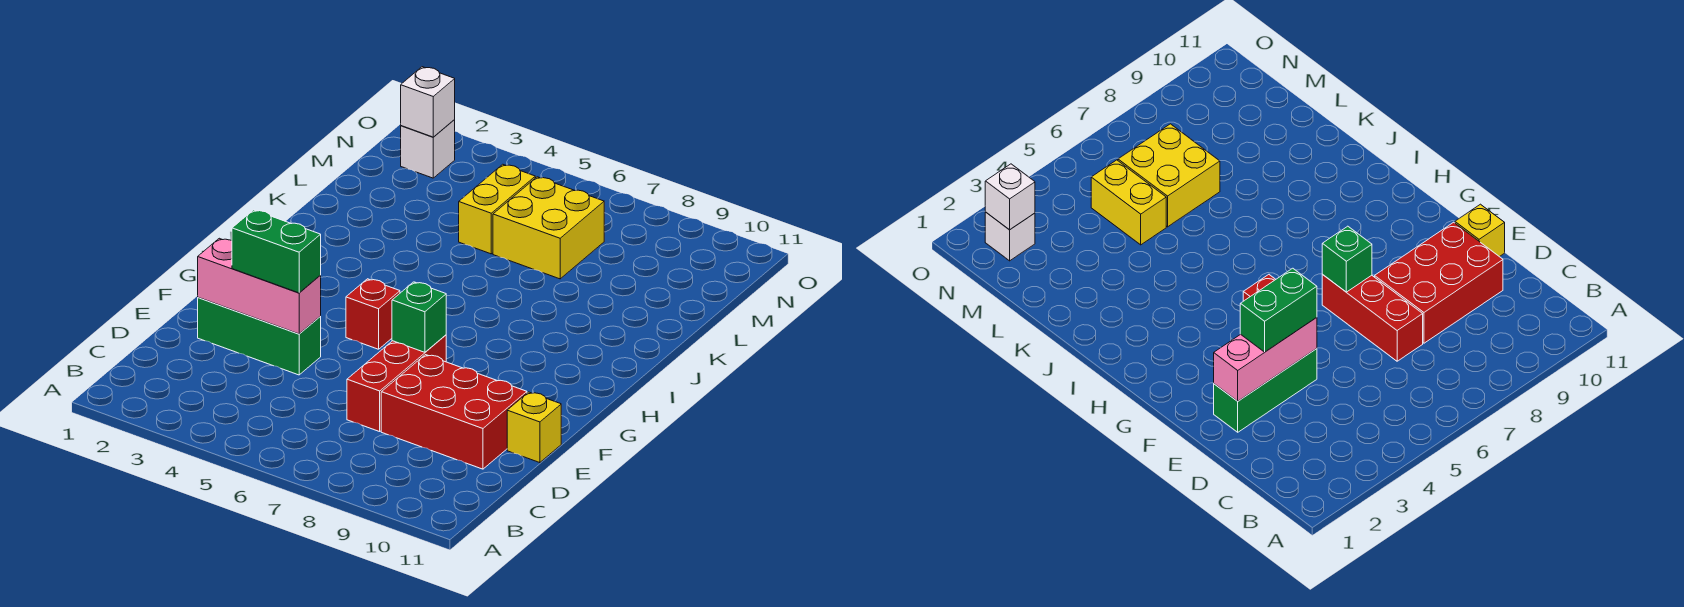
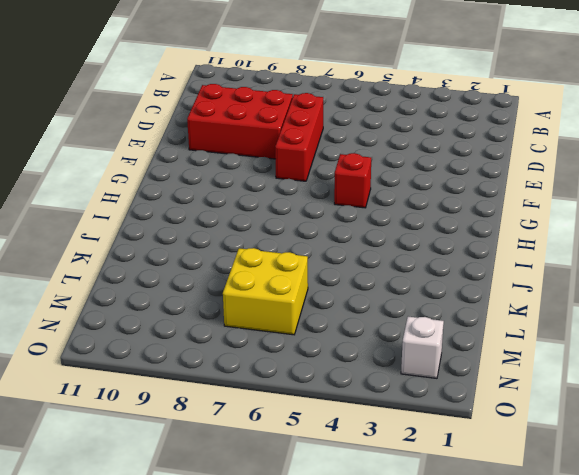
none -> green brick E2:E4 level 1
none -> yellow brick E11 level 1
none -> yellow brick L5:M5 level 1

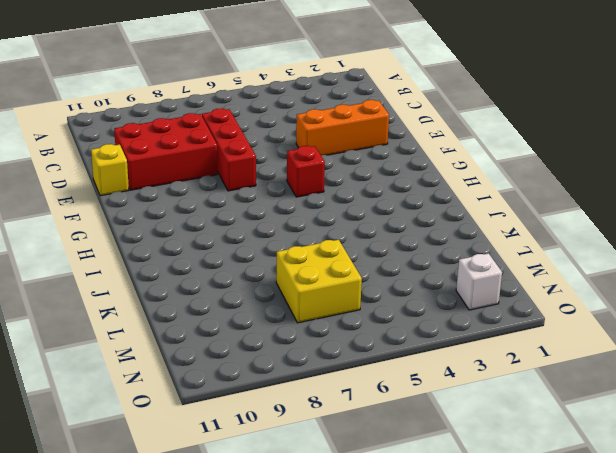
orange brick E2:E4 level 1 -> green brick E2:E4 level 1
none -> yellow brick L5:M5 level 1
none -> pink brick E2:E4 level 2
none -> green brick F7 level 2

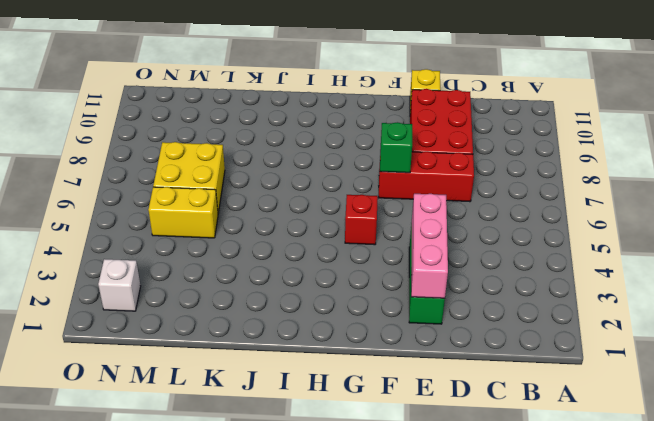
none -> white brick N2 level 2
none -> green brick E3:E4 level 3

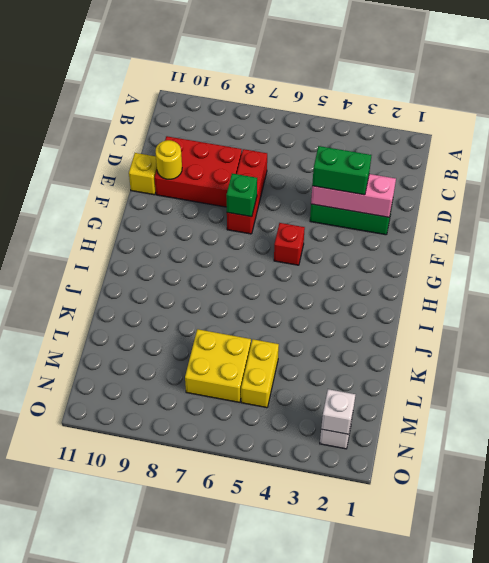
yellow round brick E10 level 2 -> none

